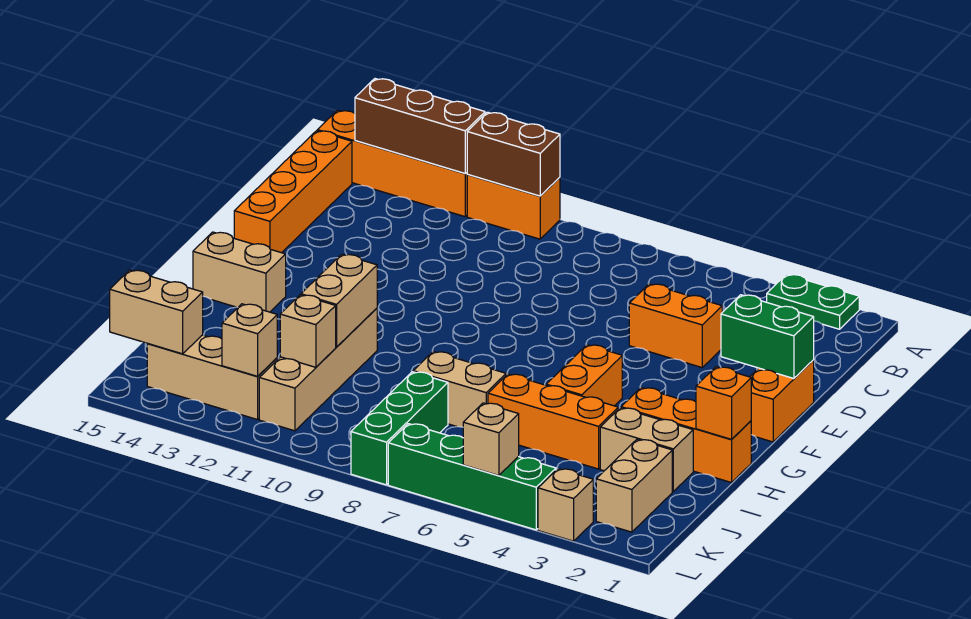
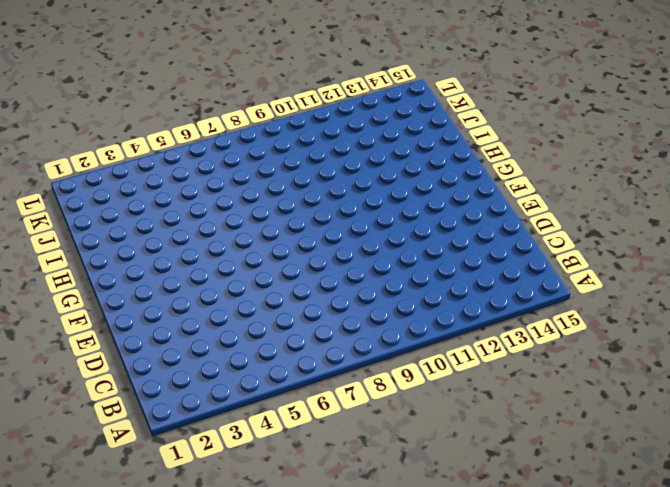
none -> green plate A2:A3 level 1
none -> orange brick A10:A11 level 1
none -> orange brick A12:A15 level 1

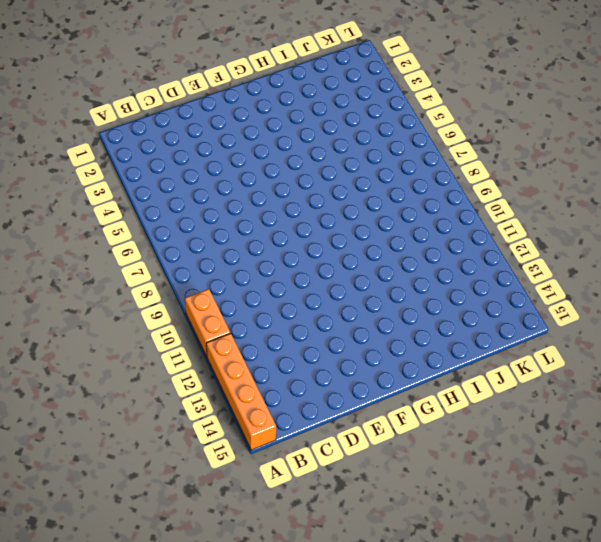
none -> green plate A2:A3 level 1
none -> orange brick B15:E15 level 1
none -> orange brick D4:D5 level 1

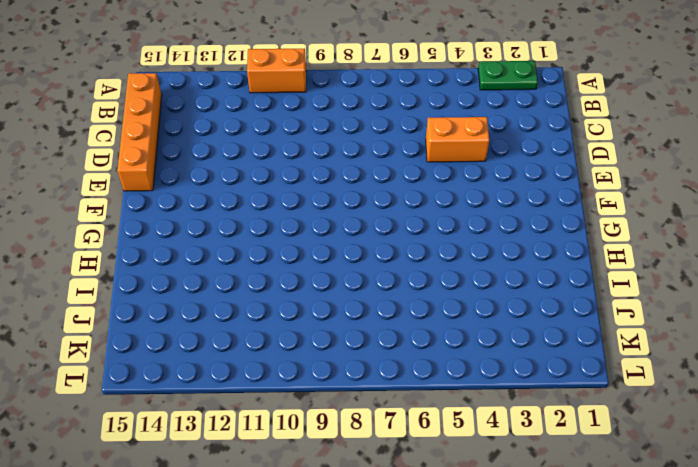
none -> orange brick A12:A15 level 1
none -> orange brick E1:F1 level 1
none -> orange brick G5:H5 level 1

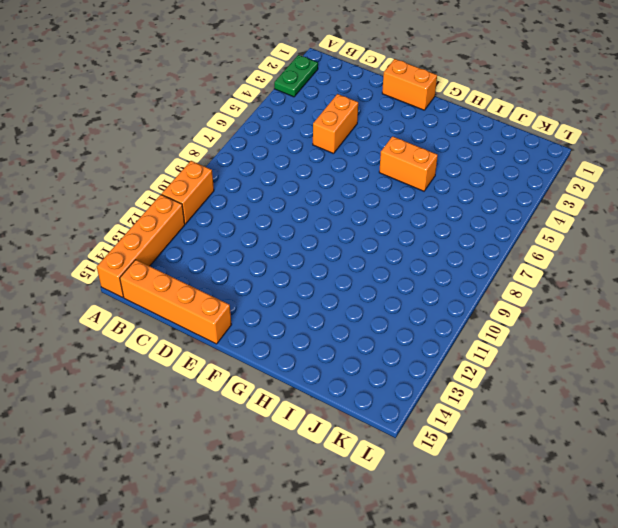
none -> tan brick G14:G15 level 1
none -> orange brick H1:H3 level 1
none -> tan brick H11:K11 level 1

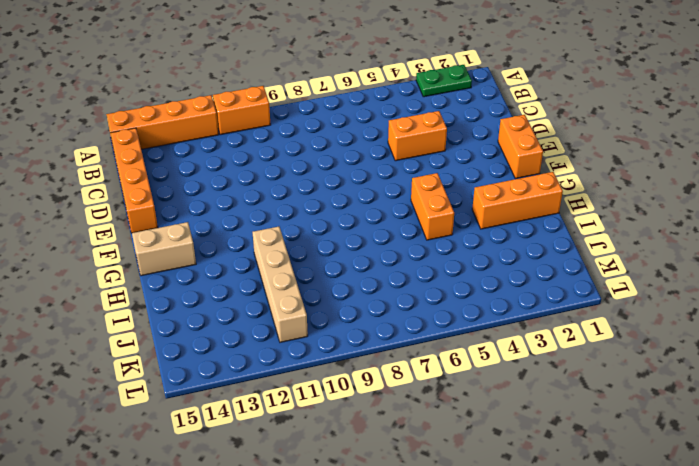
none -> tan brick I2:I3 level 1
none -> orange brick I4:I6 level 1
none -> tan brick I7:I8 level 1

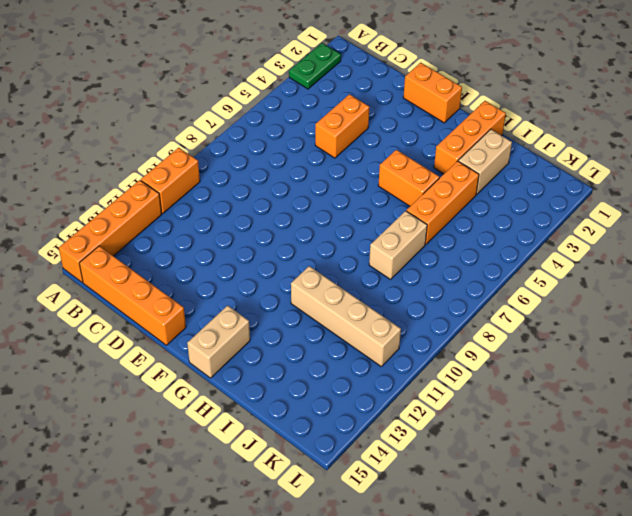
none -> tan brick J2:K2 level 1
none -> green brick J8:L8 level 1
none -> tan brick K12:K14 level 1

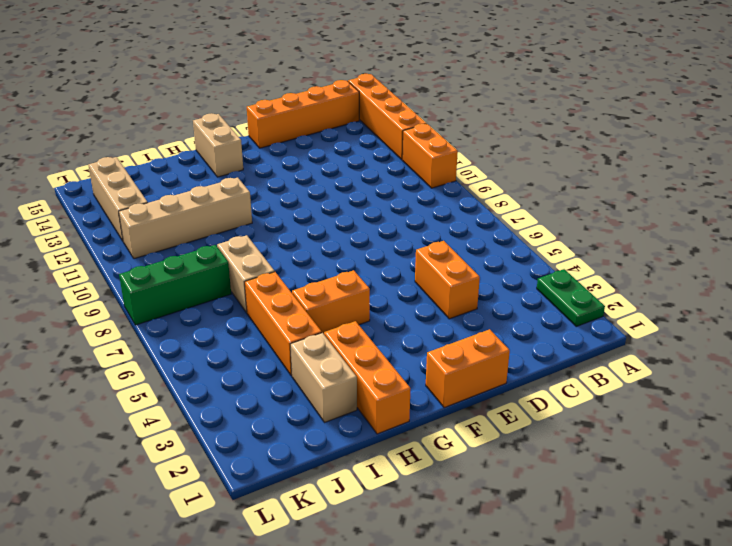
none -> tan brick J2:K2 level 1
none -> tan brick L3 level 1
none -> green brick L4:L7 level 1

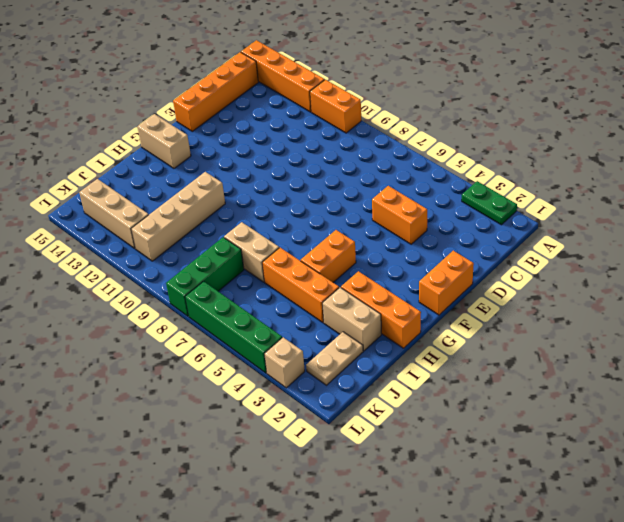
tan plate J2:K2 level 1 -> tan brick J2:K2 level 1
none -> brown brick A10:A11 level 2
none -> brown brick A12:A14 level 2
none -> green brick E1:E2 level 2

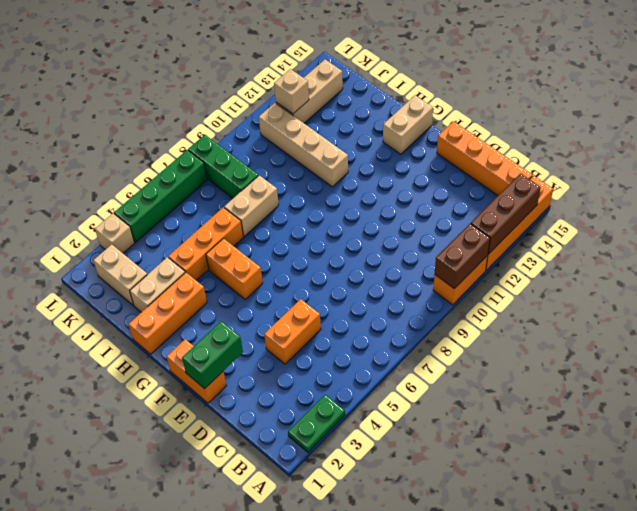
none -> orange brick H1 level 2
none -> tan brick H11:I11 level 2
none -> tan brick J11 level 2

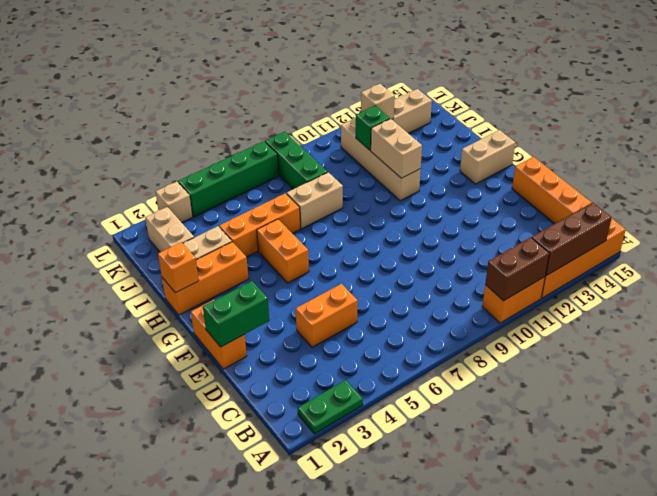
green brick J11 level 2 -> tan brick J11 level 2
none -> tan brick K14:K15 level 2
none -> tan brick L5 level 2

